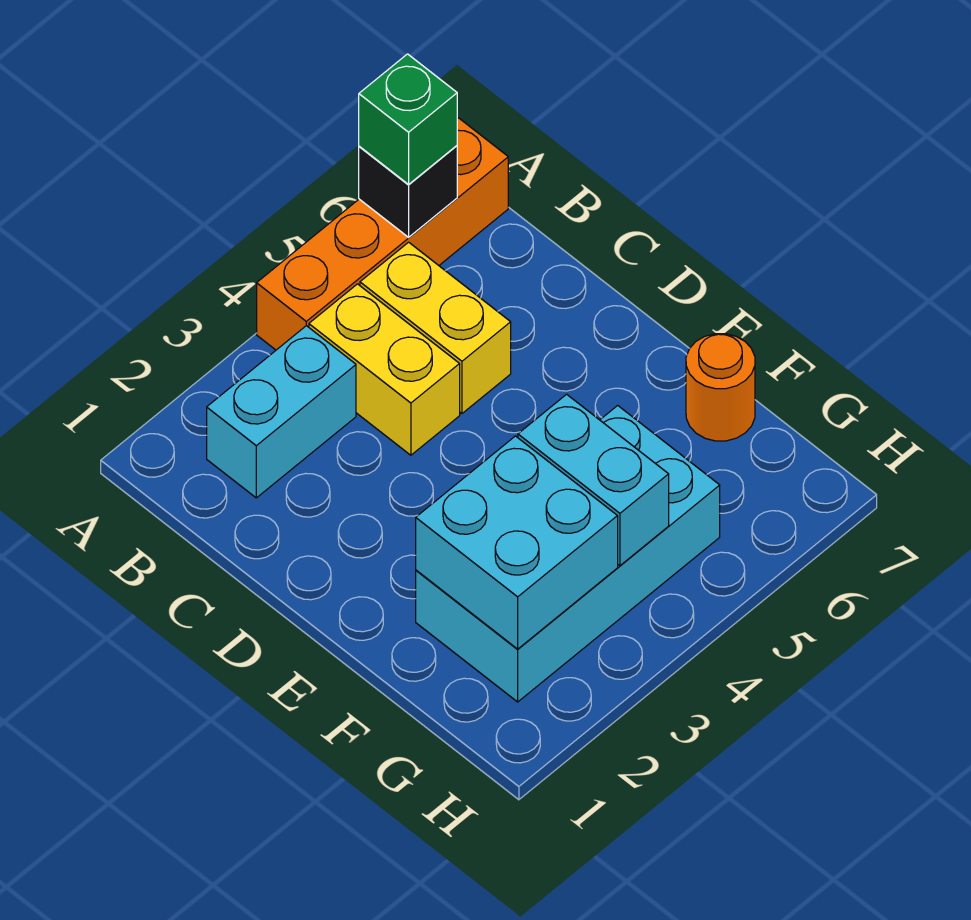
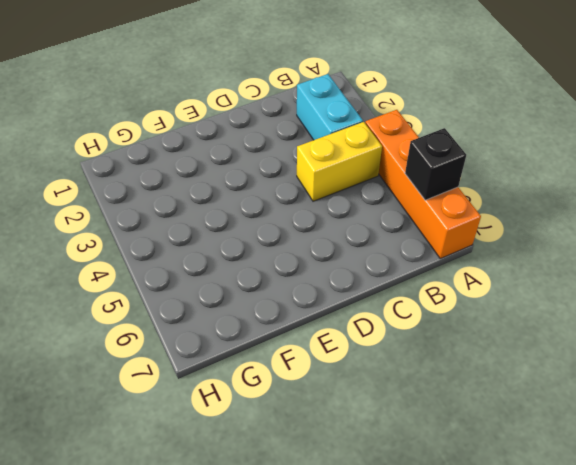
none -> yellow brick B5:C5 level 1
none -> cyan brick F2:G5 level 1

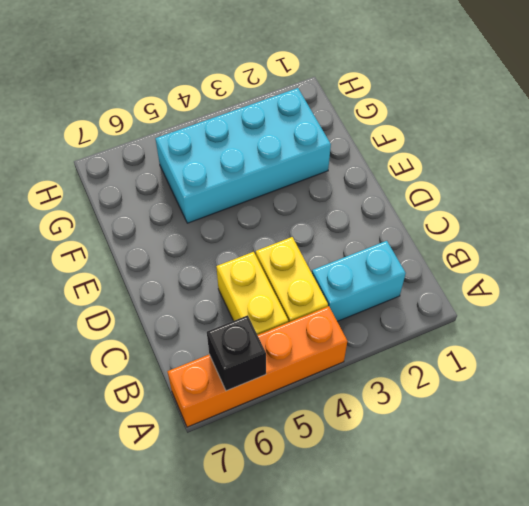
none -> orange round brick F7 level 1
none -> cyan brick F2:G3 level 2

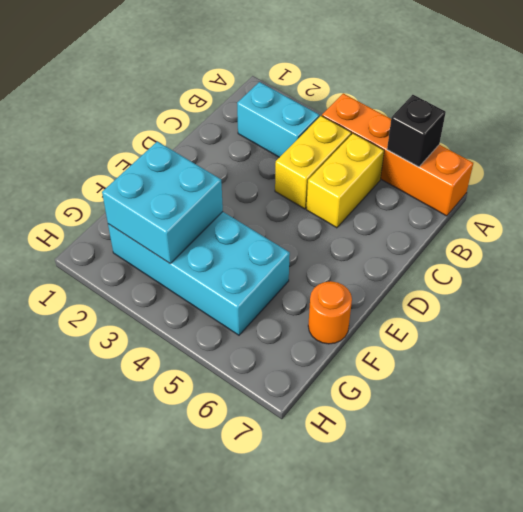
none -> cyan brick F4:G4 level 2
none -> green brick A6 level 3

